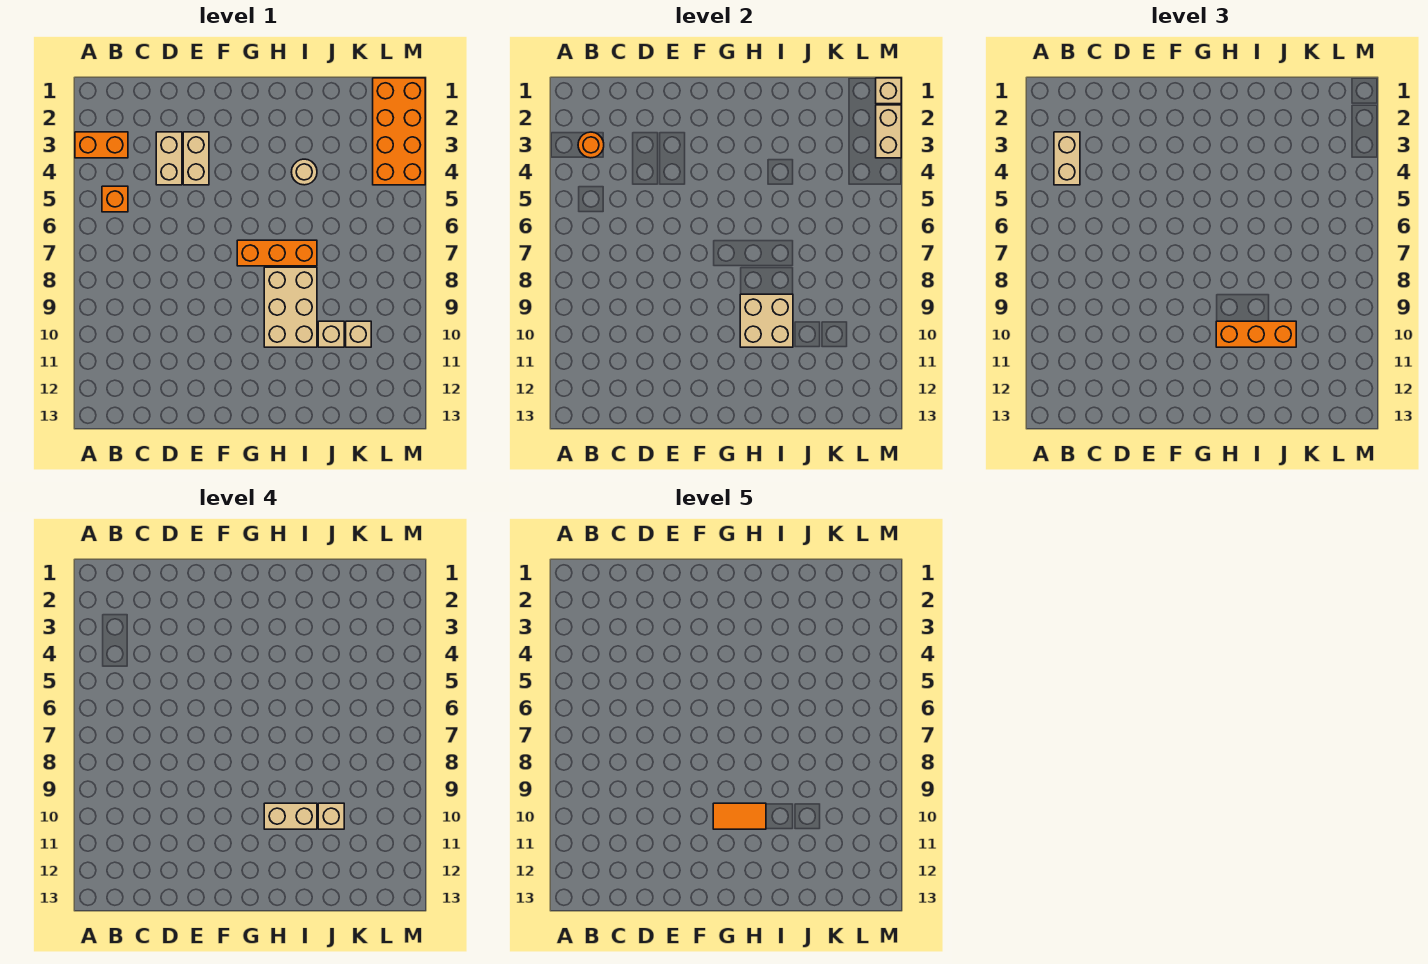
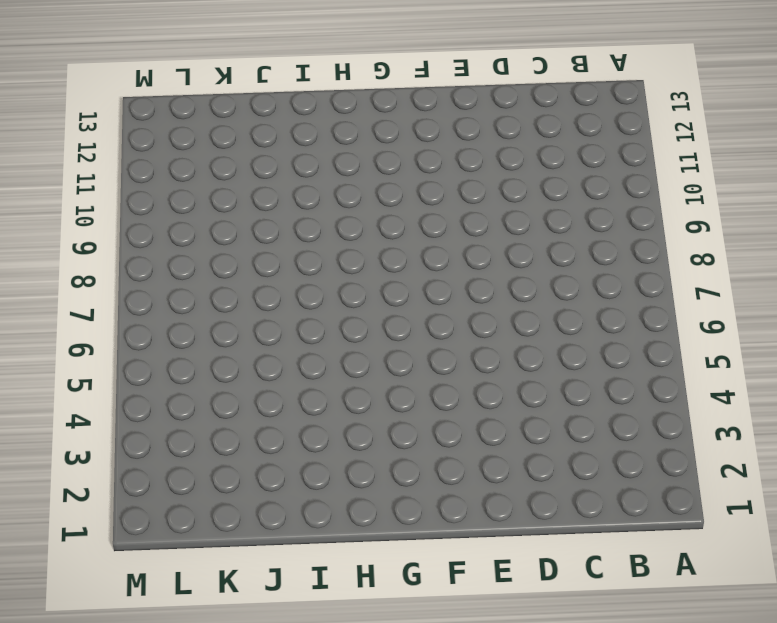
none -> orange brick A3:B3 level 1
none -> orange brick B5 level 1
none -> tan brick D3:D4 level 1

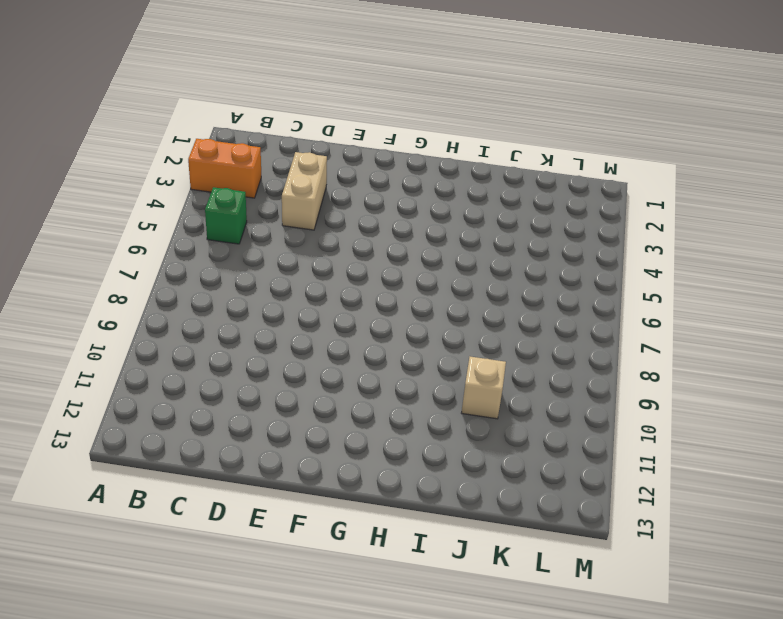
green brick B5 level 1 -> orange brick B5 level 1
none -> tan brick E3:E4 level 1
none -> orange brick G7:I7 level 1
none -> tan brick H8:I10 level 1

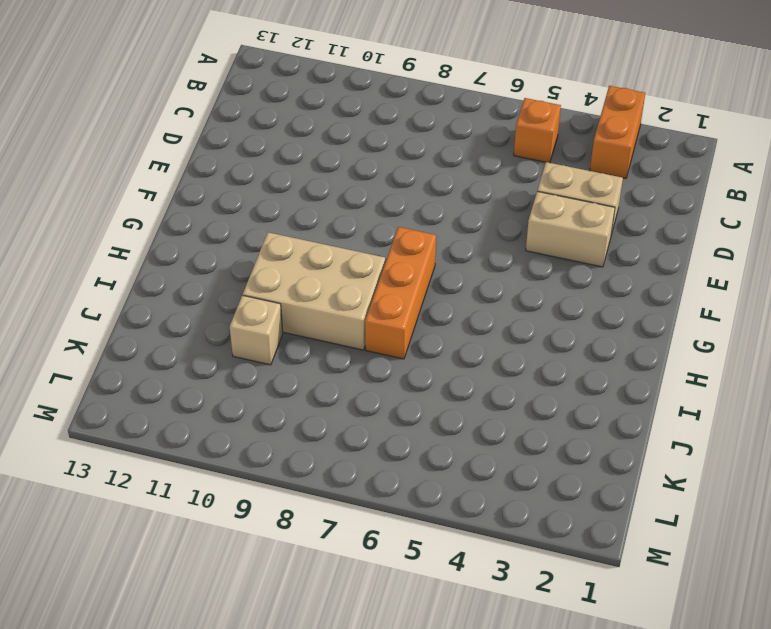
none -> tan round brick I4 level 1
none -> tan brick K10 level 1
none -> orange brick L1:M4 level 1

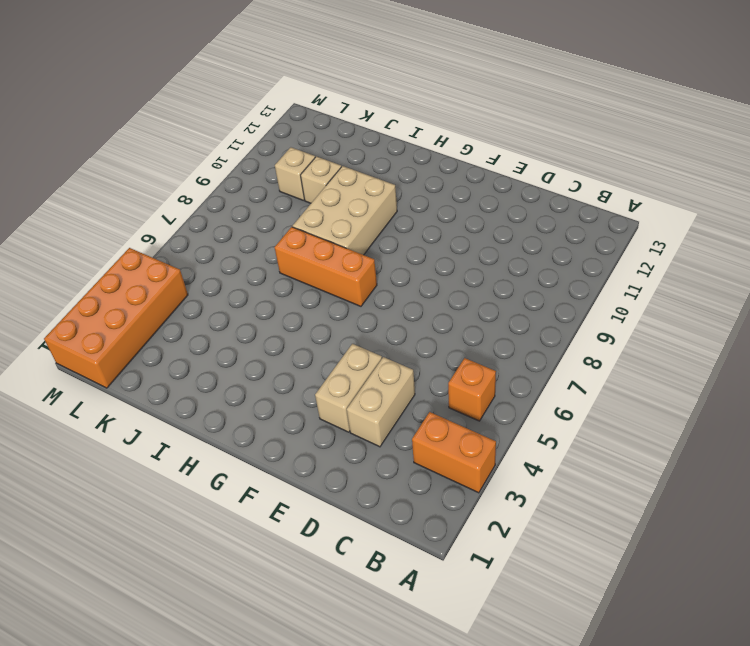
none -> tan round brick I4 level 1
none -> orange round brick B3 level 2
none -> tan brick H9:I10 level 2

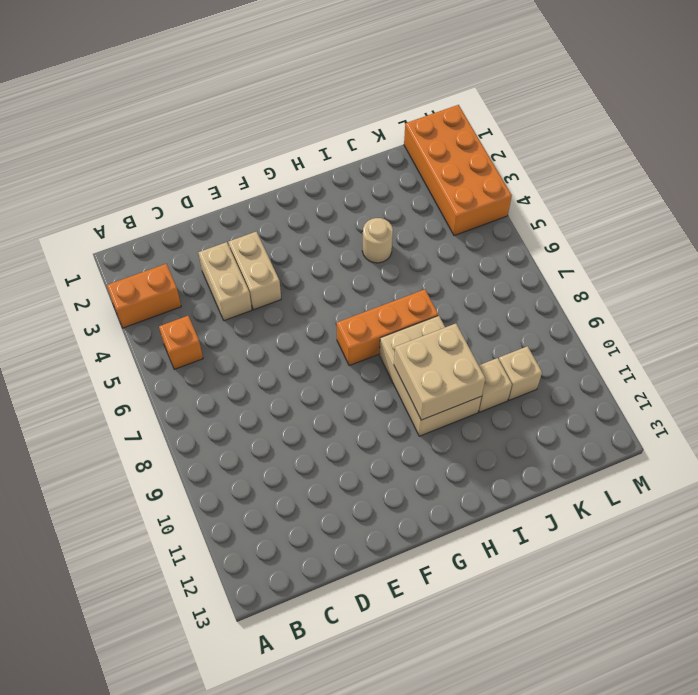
none -> orange round brick B3 level 2
none -> tan brick M1 level 2
none -> tan brick M2:M3 level 2

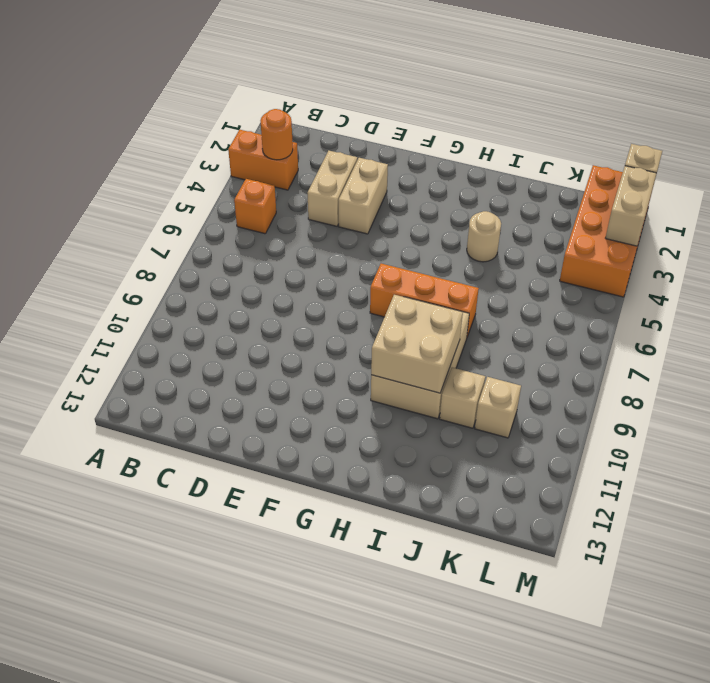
none -> tan brick B3:B4 level 3
none -> orange brick H10:J10 level 3
none -> tan brick H10:I10 level 4

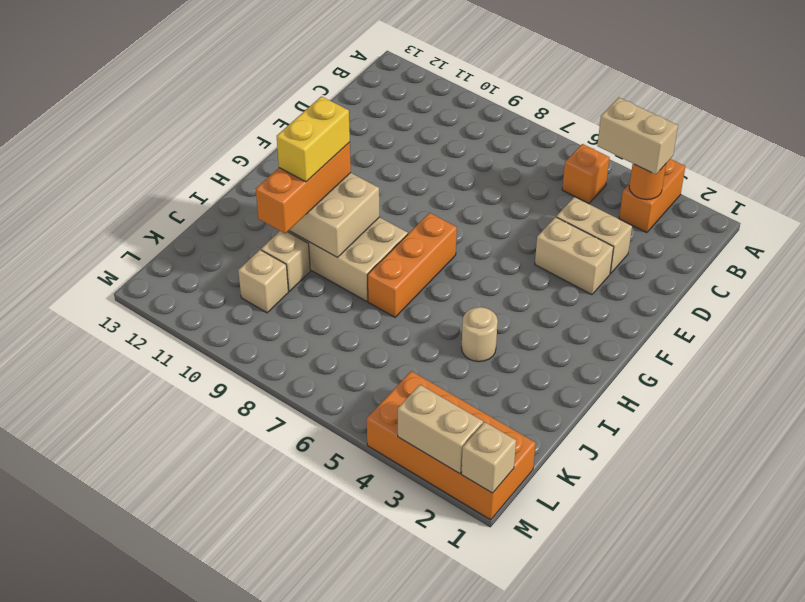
yellow brick H10:I10 level 4 -> tan brick H10:I10 level 4
none -> tan brick J10 level 4
none -> orange tile G10:H10 level 5

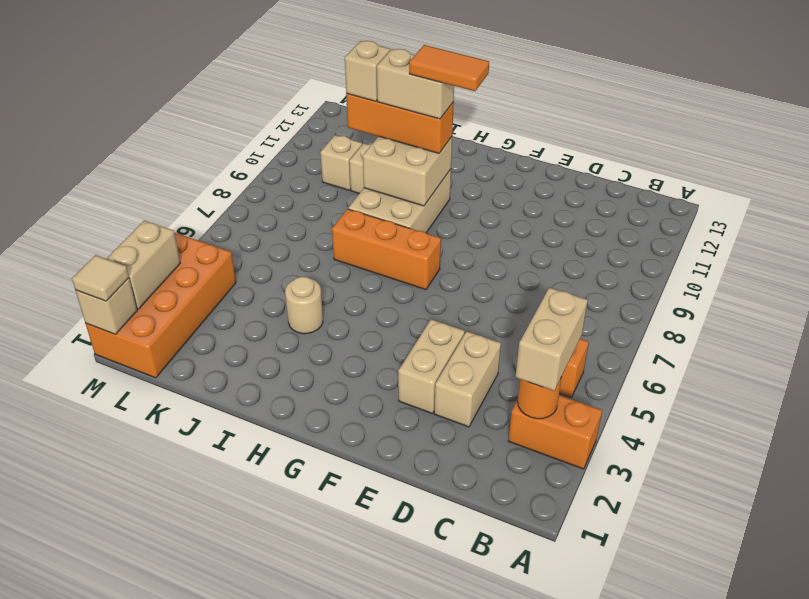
tan tile M1 level 3 -> none

